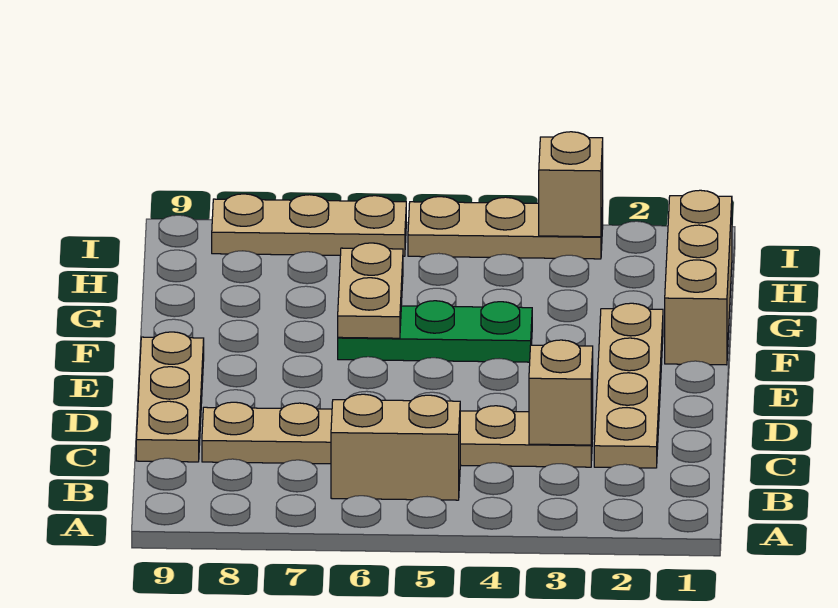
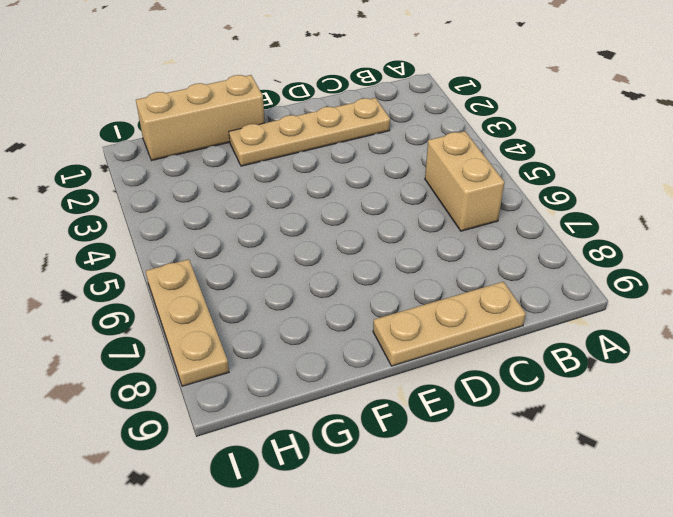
none -> tan plate C3:C8 level 1
none -> green plate F4:F6 level 1

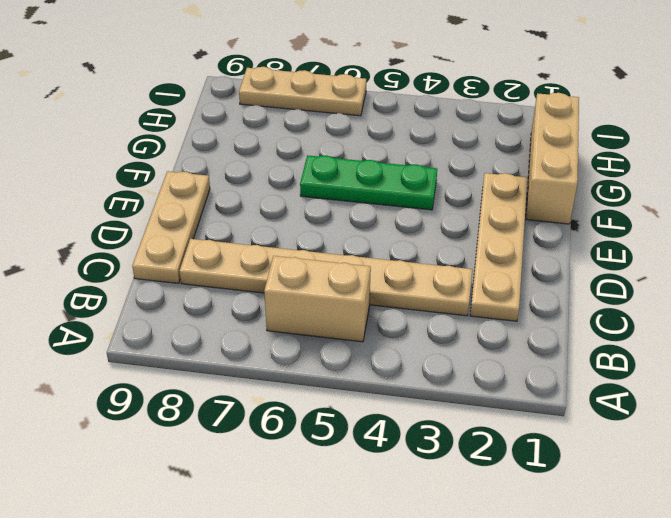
none -> tan plate I3:I5 level 1
none -> tan brick C3 level 2

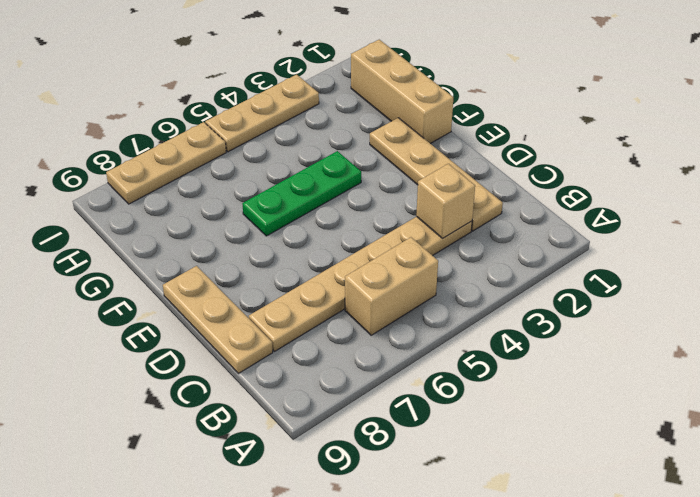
none -> tan plate F6:G6 level 2
none -> tan brick I3 level 2

